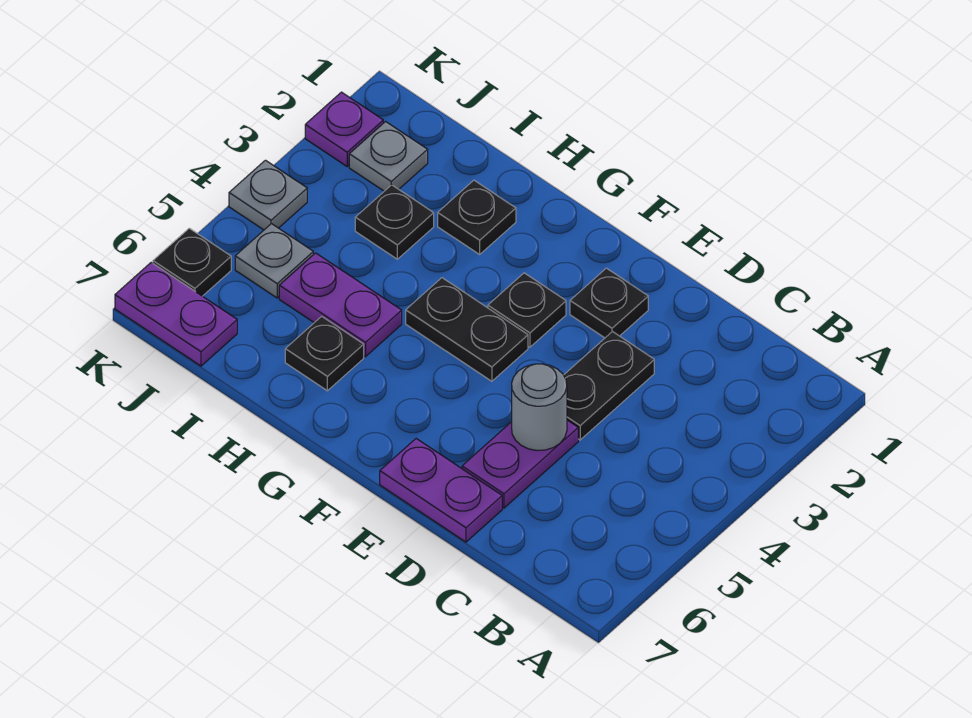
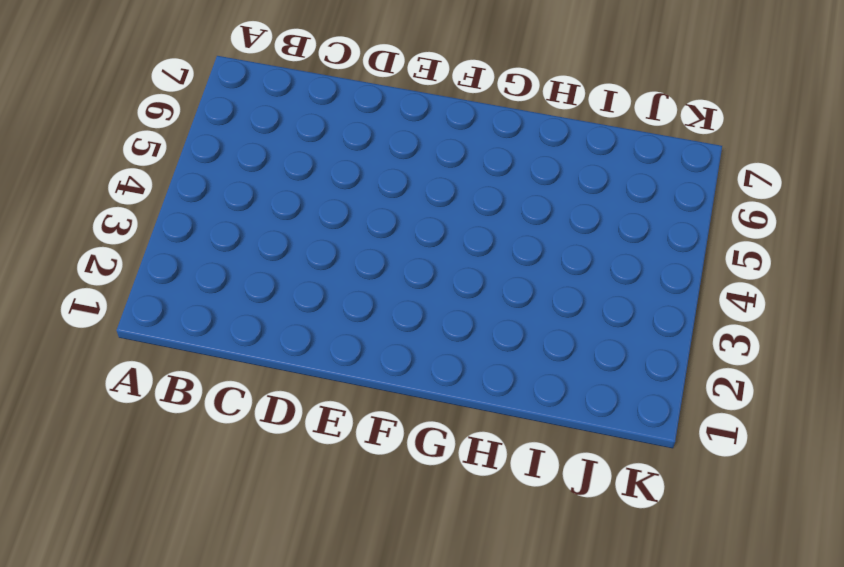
none -> black plate D3:D4 level 1
none -> purple plate D5:D6 level 1
none -> purple plate D7:E7 level 1

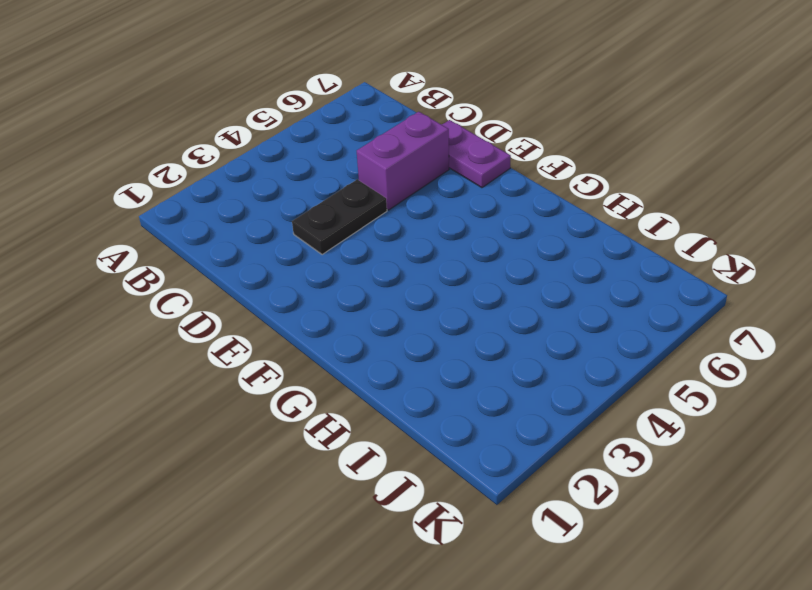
purple brick D5:D6 level 1 -> purple plate D5:D6 level 1
none -> black plate E2 level 1
none -> black plate F3 level 1
none -> black plate F4:G4 level 1

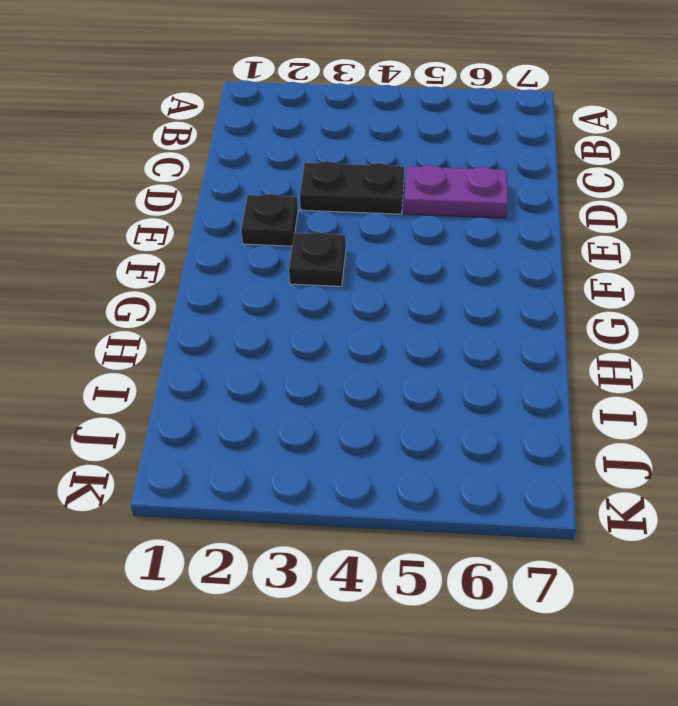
none -> purple plate D7:E7 level 1
none -> black plate F4:G4 level 1
none -> black plate H2 level 1

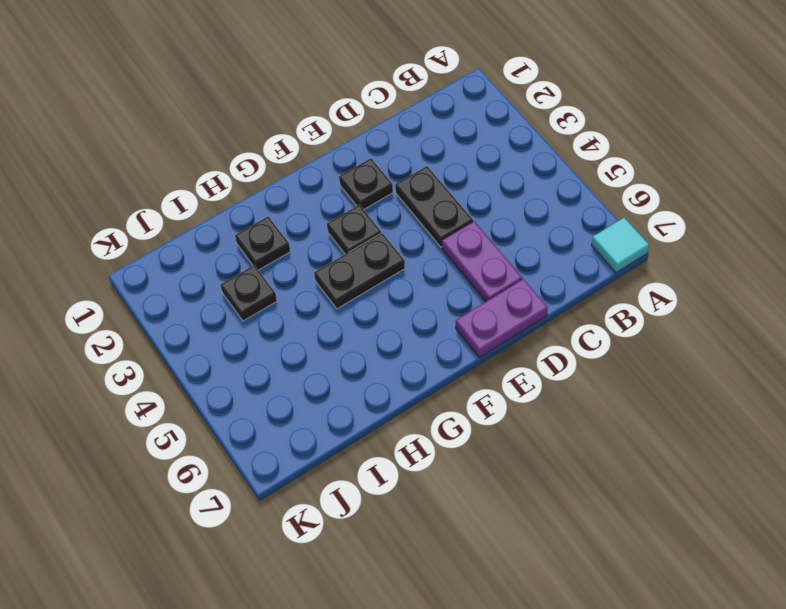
cyan tile A7 level 1 -> none
none -> purple plate H5:I5 level 1
none -> black plate H6 level 1
none -> grey plate J2 level 1

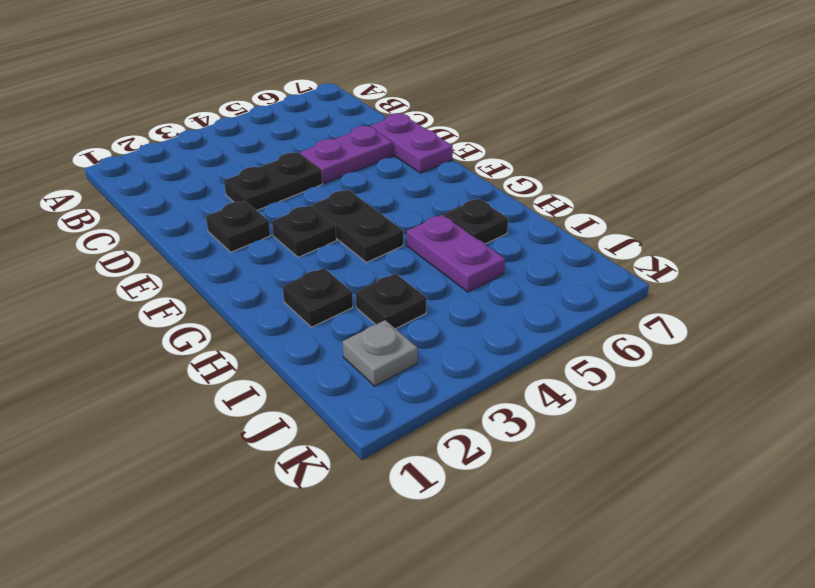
none -> grey plate J5 level 1
none -> purple plate J7:K7 level 1
none -> purple plate K2 level 1

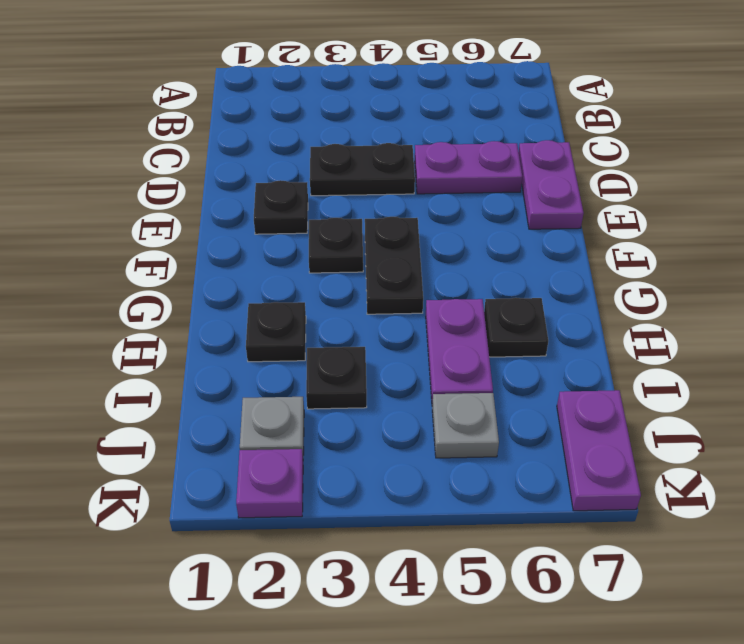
none -> grey plate K4 level 1
none -> black plate K6 level 1
none -> grey round brick D5 level 2

